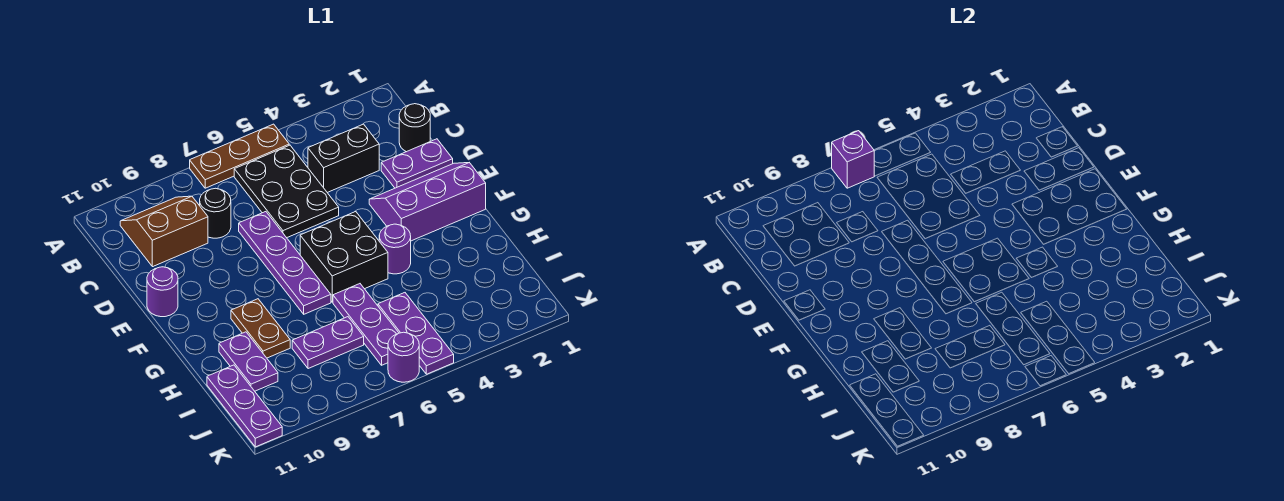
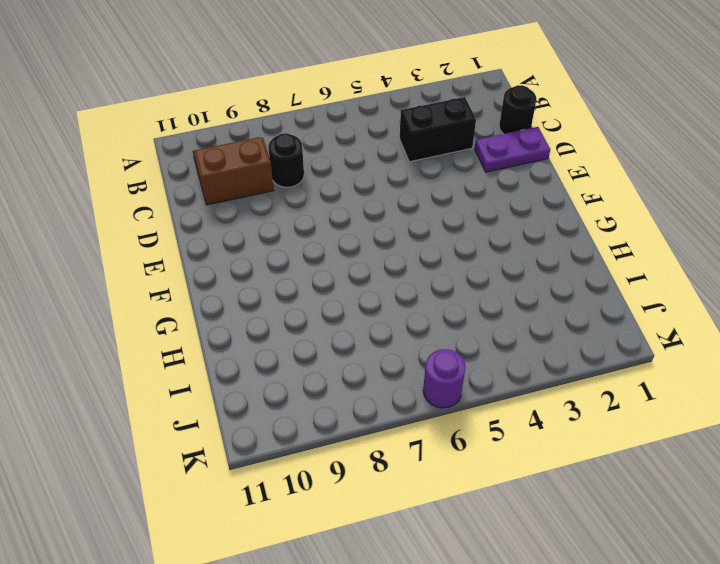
none -> brown plate A5:A7 level 1
none -> black plate B5:D6 level 1
none -> purple plate D7:G7 level 1

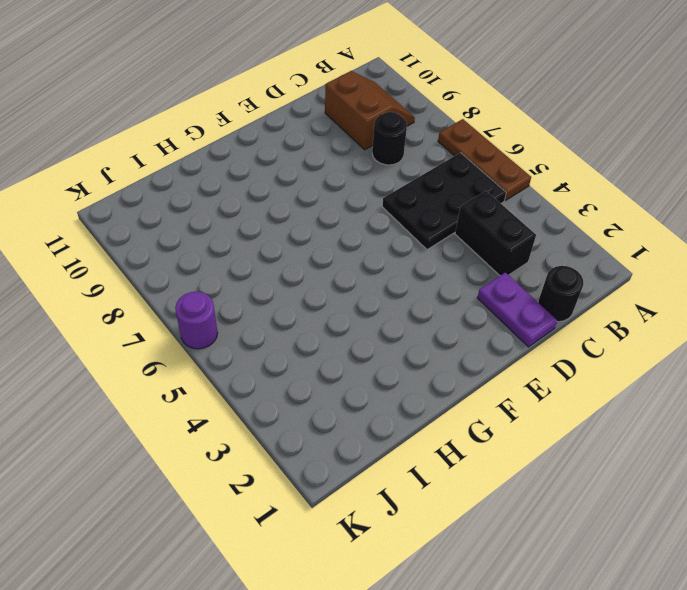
none -> purple plate D7:G7 level 1
none -> purple slope E1:F3 level 1 top F
none -> purple round brick E11 level 1

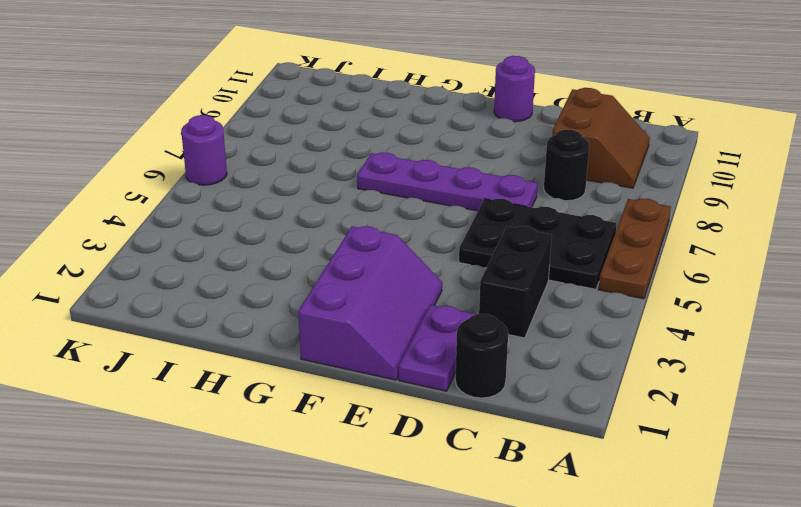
none -> black brick F5:G6 level 1
none -> purple round brick G4 level 1
none -> brown plate G9:H9 level 1

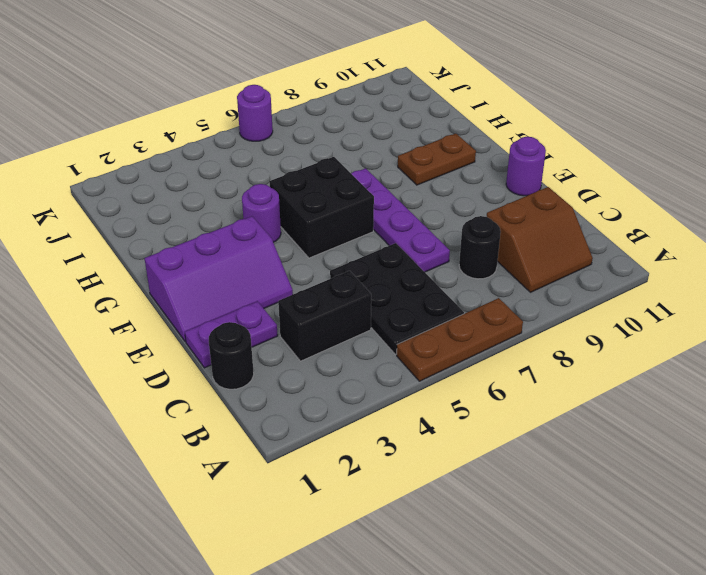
brown plate G9:G10 level 1 -> brown plate G9:H9 level 1
none -> purple plate H6:J6 level 1
none -> purple plate H10:I10 level 1
none -> purple plate I5:K5 level 1

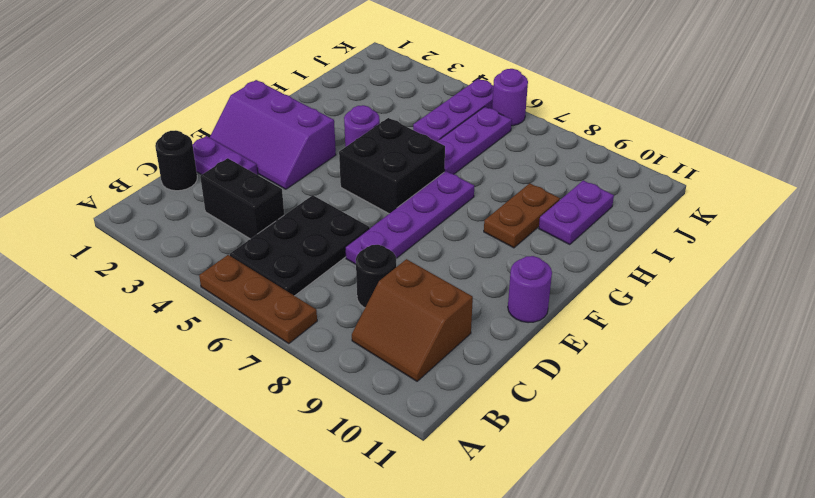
none -> purple plate I7:I8 level 1
none -> purple plate I11:K11 level 1
none -> purple brick A7 level 2

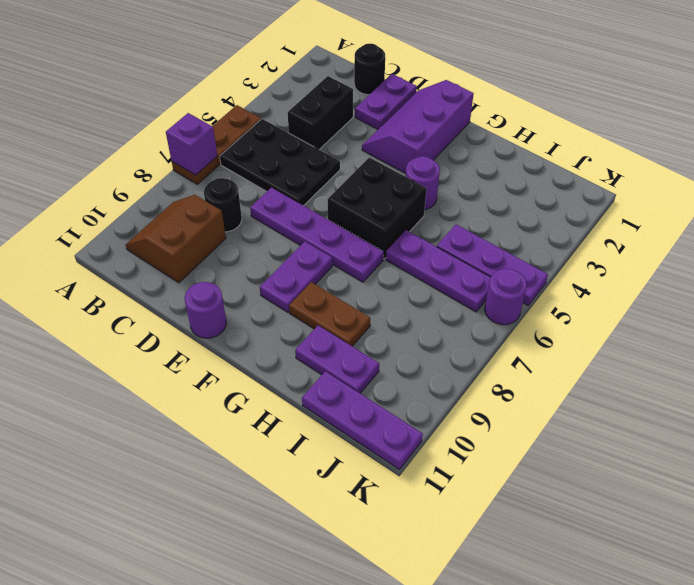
purple plate F8:F9 level 1 -> purple plate I7:I8 level 1

